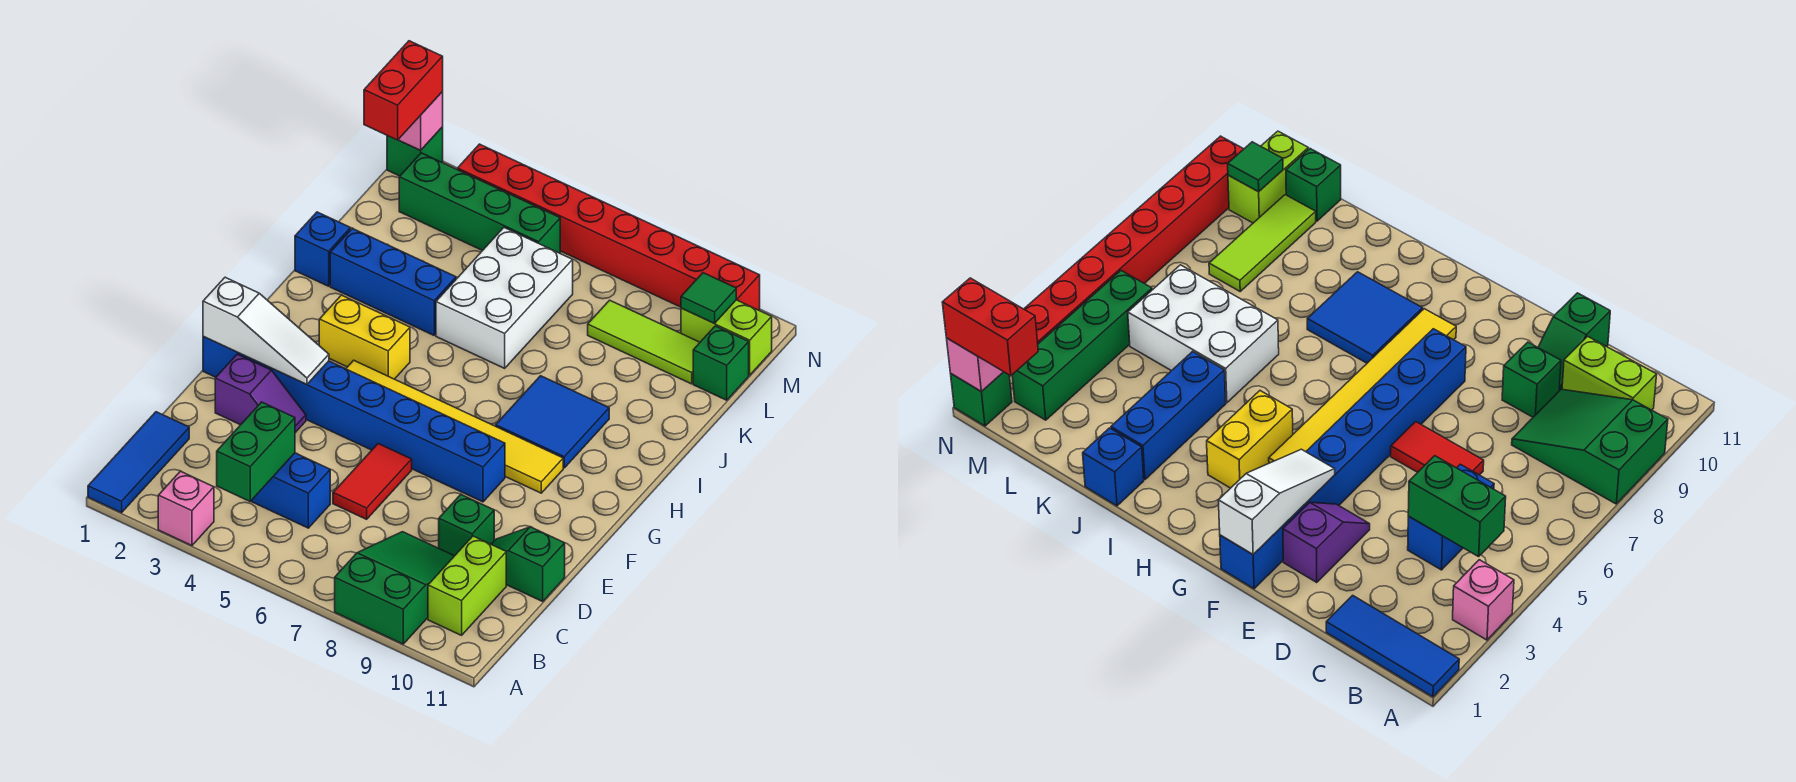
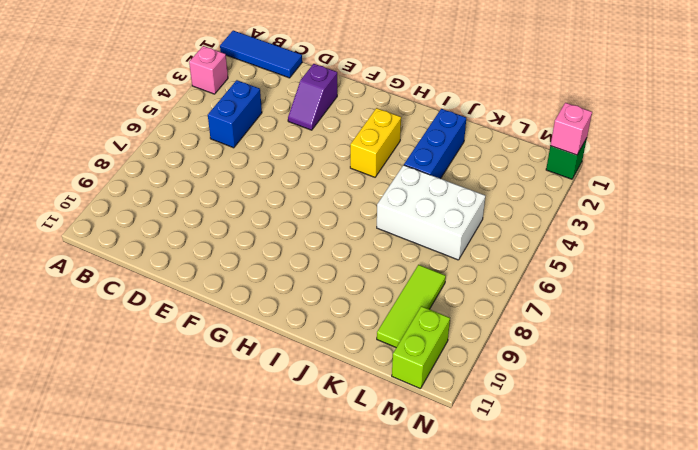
none -> green slope A8:C9 level 1 top A
none -> lime brick B10:C10 level 1
none -> red tile D6:E6 level 1

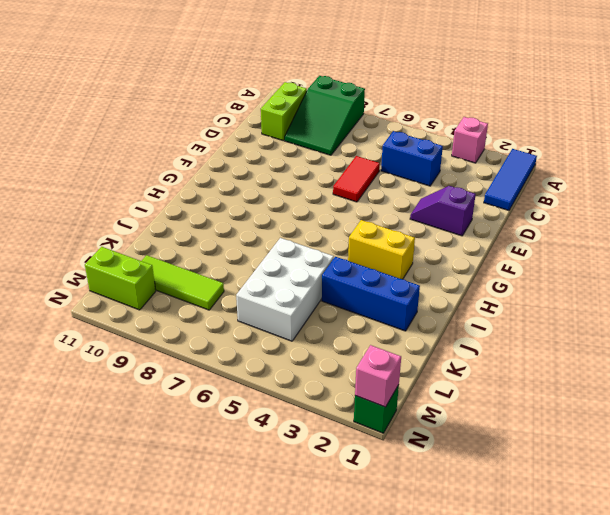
none -> green brick D9 level 1
none -> green slope D10:D11 level 1 top 11
none -> blue brick F1:F8 level 1

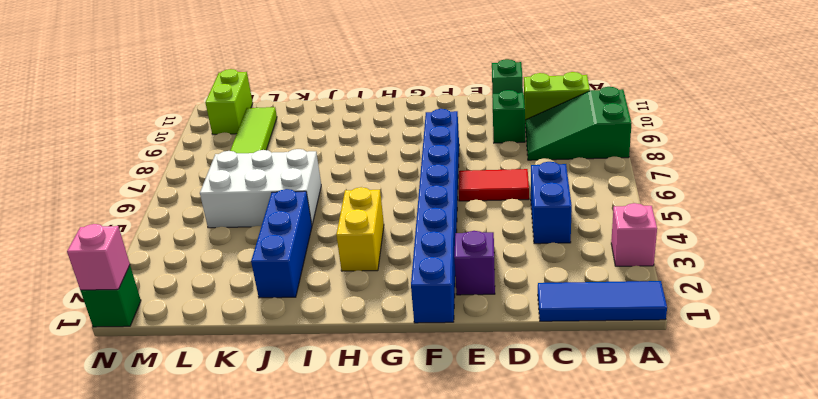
none -> yellow tile G4:G9 level 1
none -> blue tile H8:I9 level 1
none -> blue brick J1 level 1

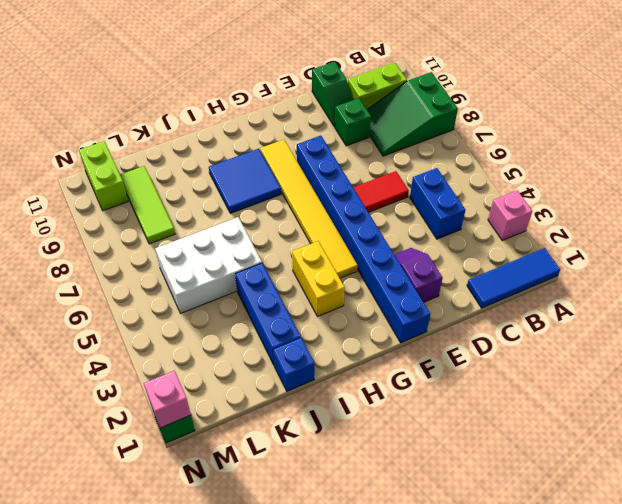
none -> green brick L11 level 1
none -> green brick M2:M5 level 1
none -> red brick N3:N10 level 1

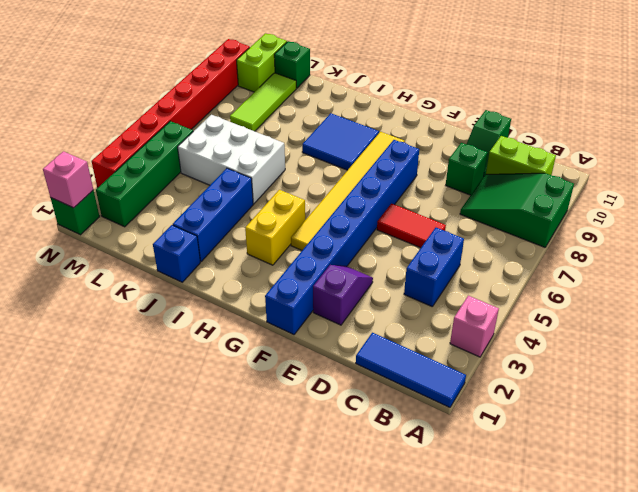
none -> green brick B4:C4 level 2
none -> white slope F1:F3 level 2 top 1
none -> green tile M10 level 2

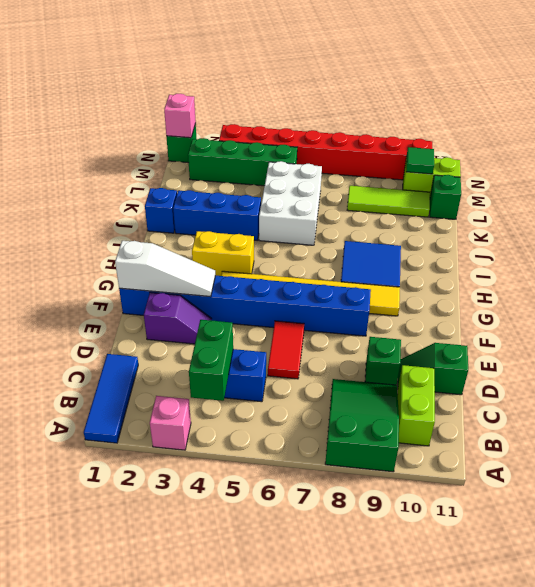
none -> red brick M1:N1 level 3

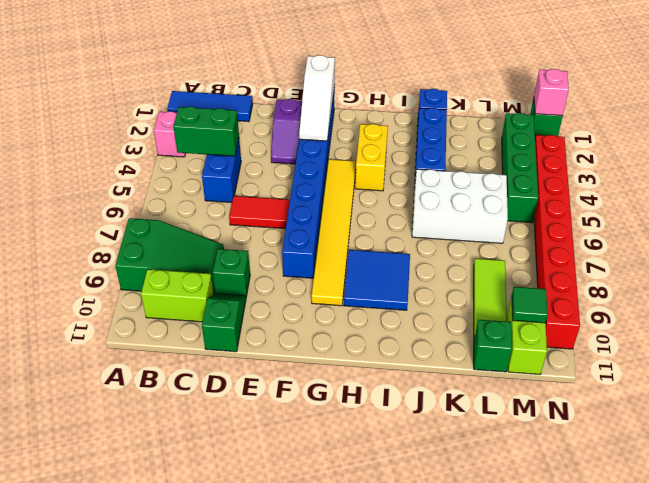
none -> red brick M1:N1 level 3

